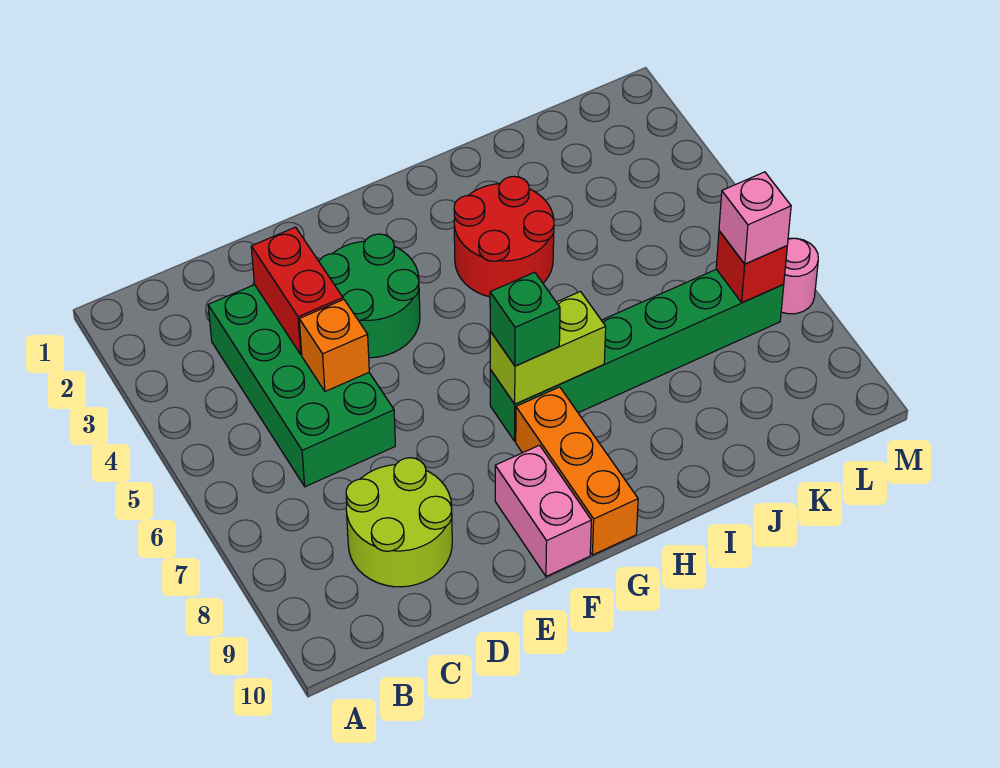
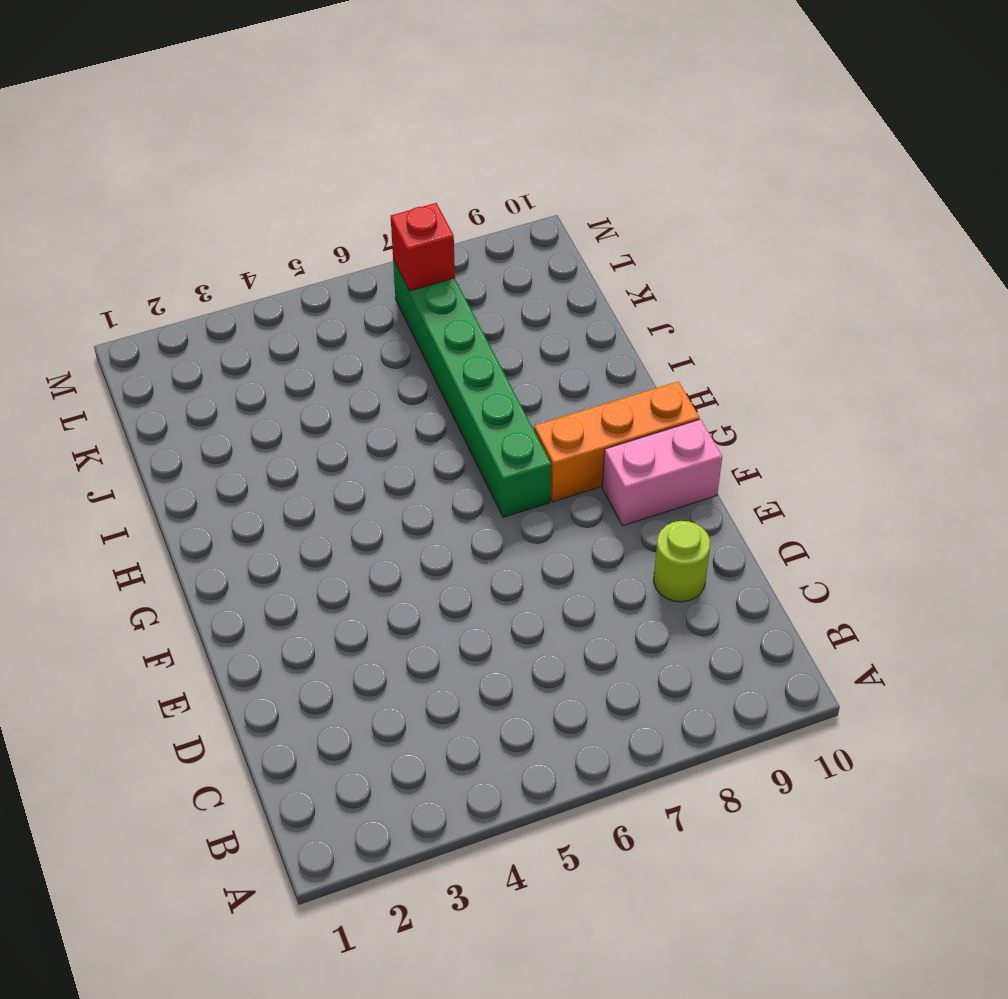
lime round brick D9 level 1 -> lime round brick C8:D9 level 1
none -> green brick C3:D6 level 1
none -> green round brick E3:F4 level 1
none -> red round brick H3:I4 level 1

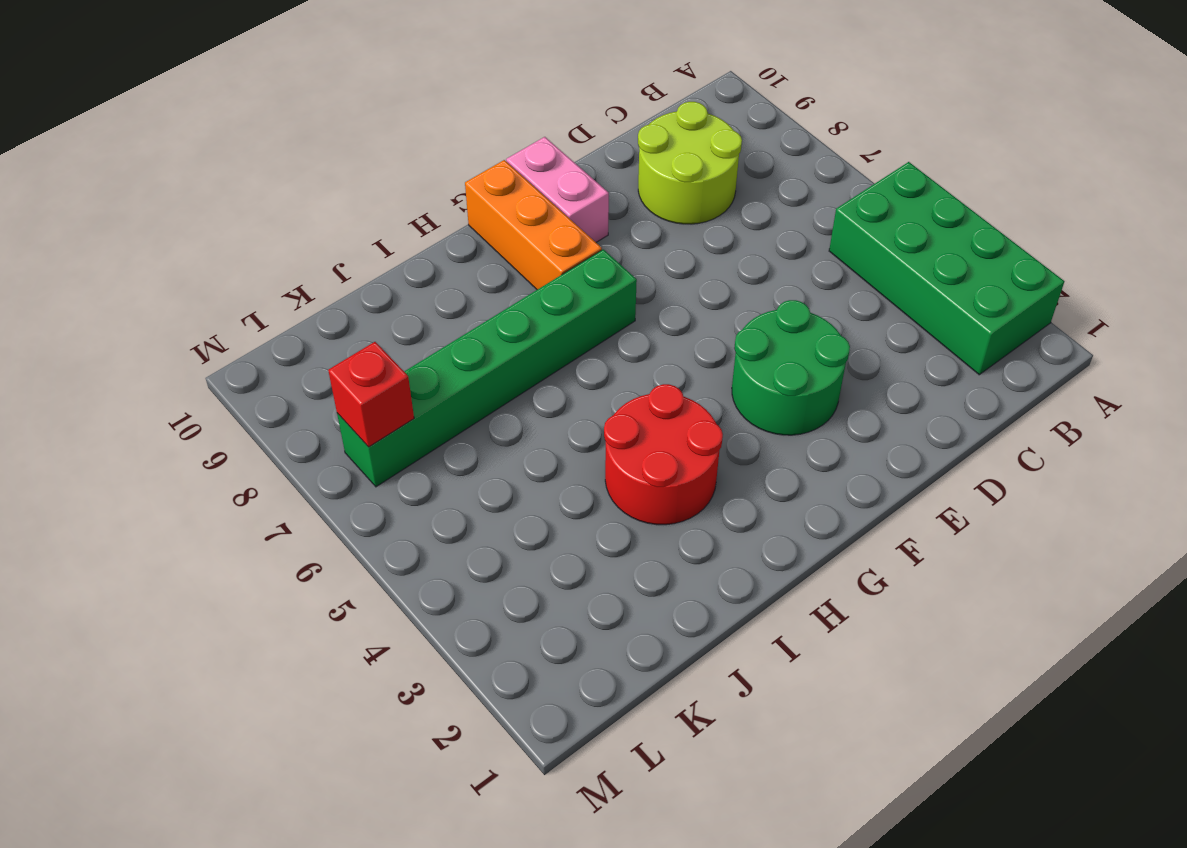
green brick A2:B5 level 1 -> green brick C3:D6 level 1
none -> pink round brick M7 level 1
none -> red brick D3:D4 level 2
none -> orange brick D5 level 2

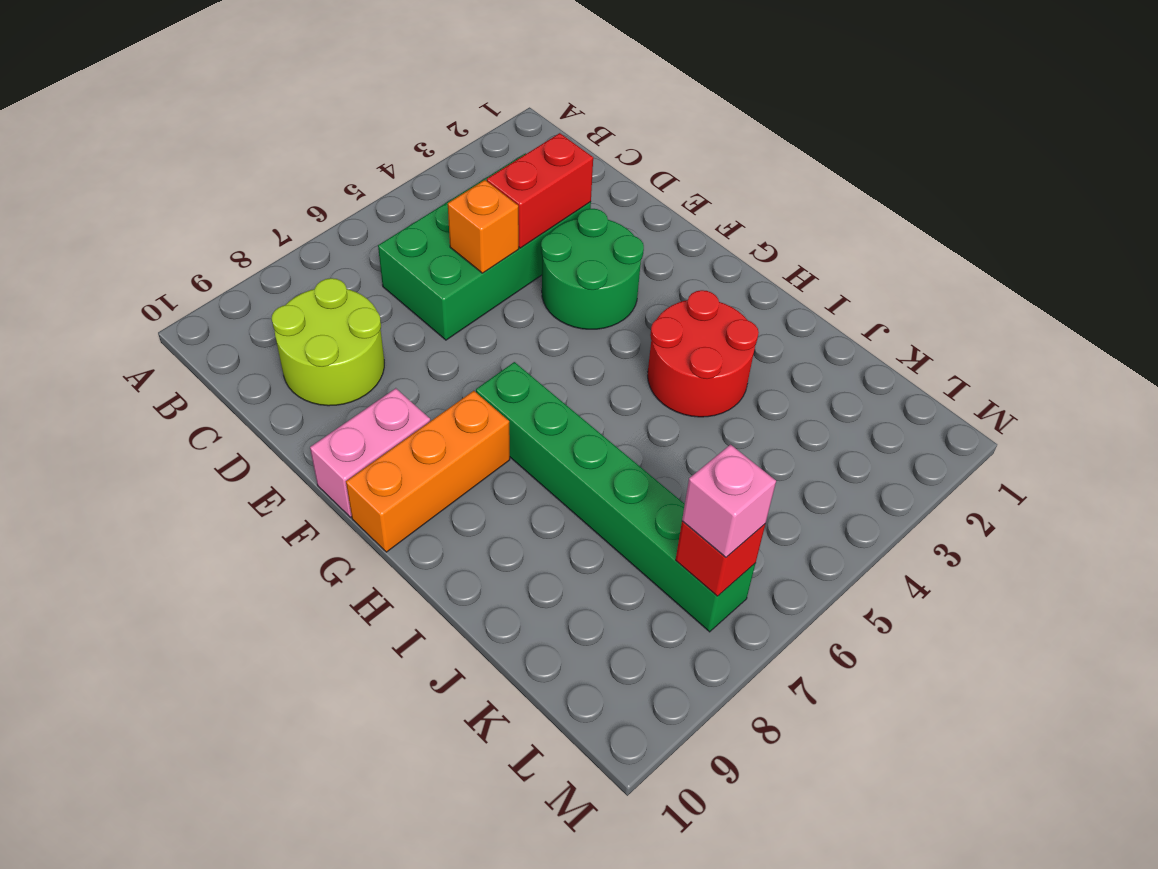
none -> pink round brick M7 level 1
none -> lime brick G7:H7 level 2
none -> green brick G7 level 3

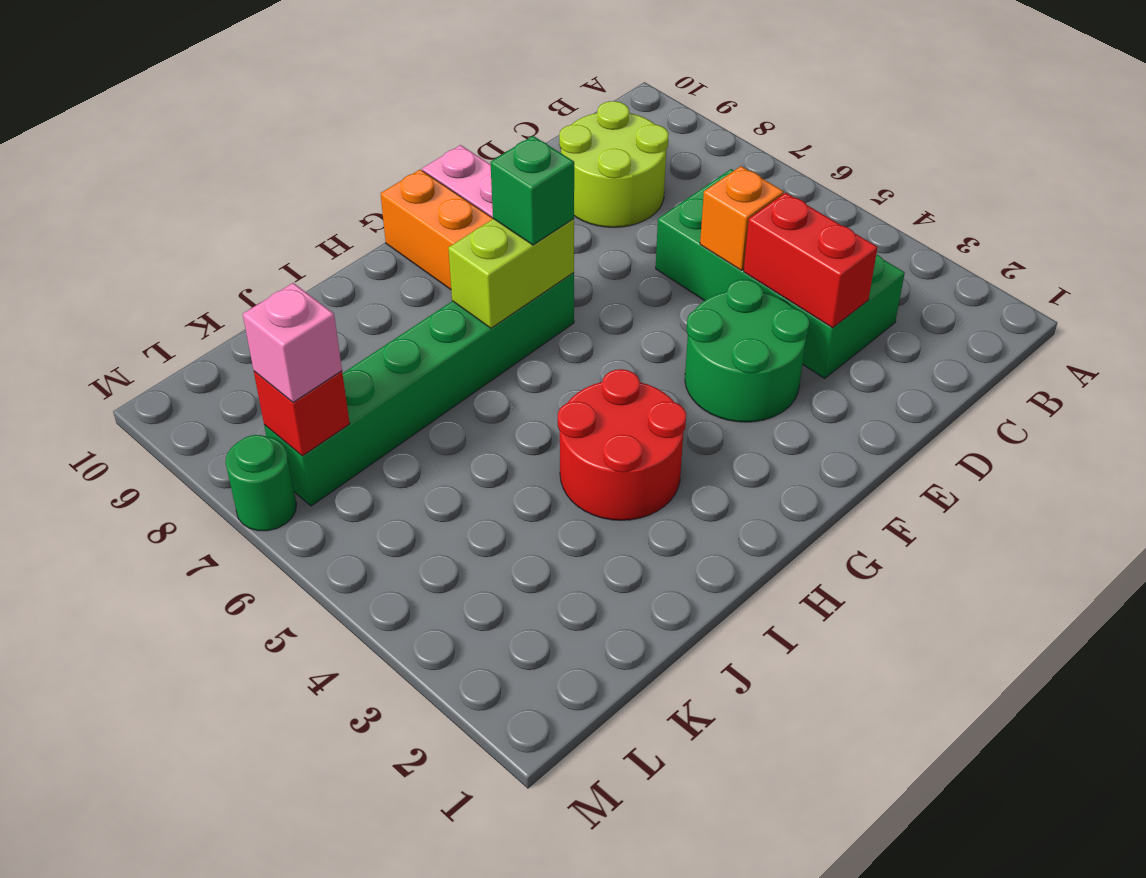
green round brick M7 level 1 -> pink round brick M7 level 1

